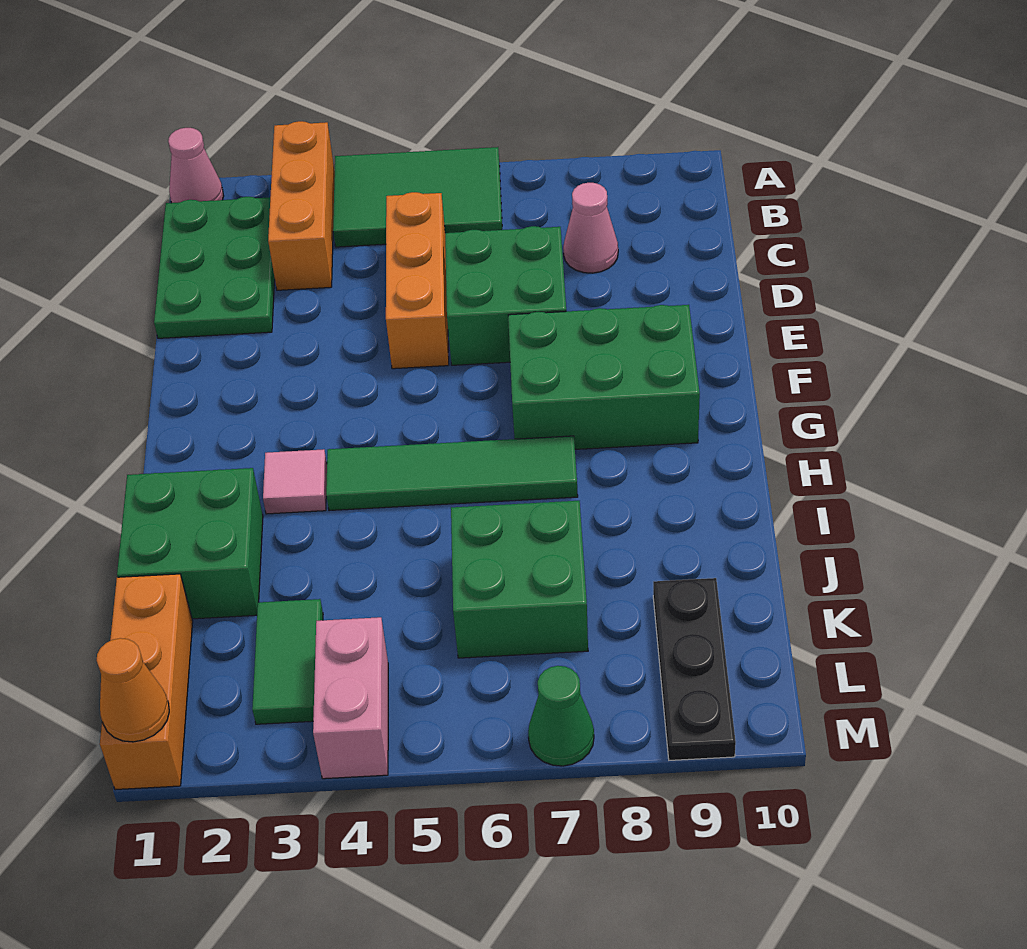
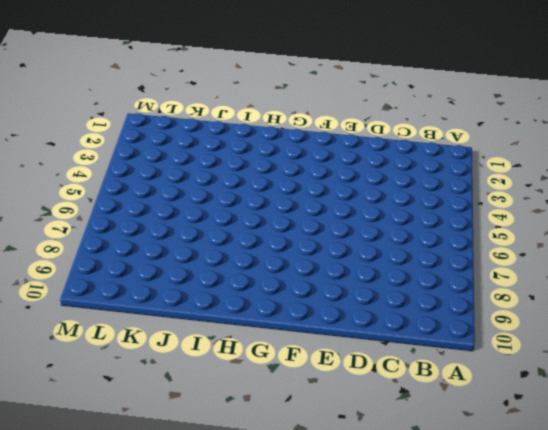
none -> pink cone A1 level 1
none -> orange brick A3:C3 level 1
none -> green tile A4:B6 level 1

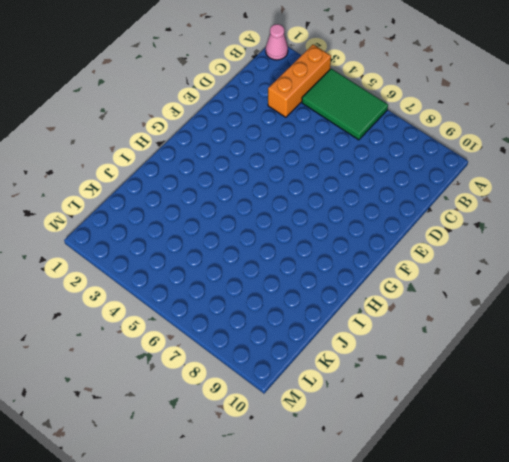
none -> green plate B1:D2 level 1
none -> orange brick C5:E5 level 1
none -> pink cone C8 level 1

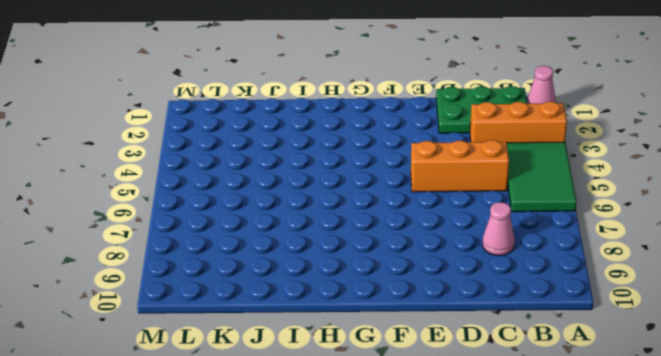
none -> green brick D6:E7 level 1
none -> green brick F7:G9 level 1
none -> pink tile H3 level 1

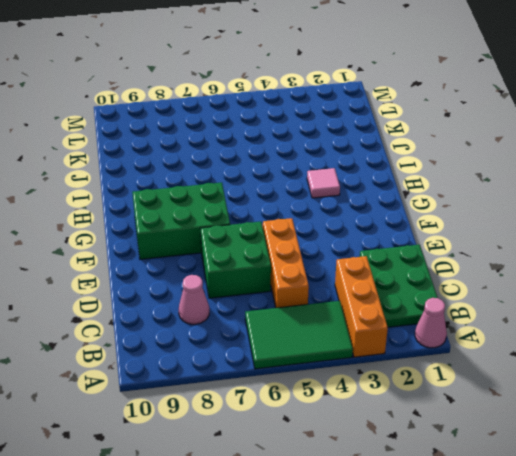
none -> green tile H4:H7 level 1
none -> green brick I1:J2 level 1
none -> green brick J6:K7 level 1

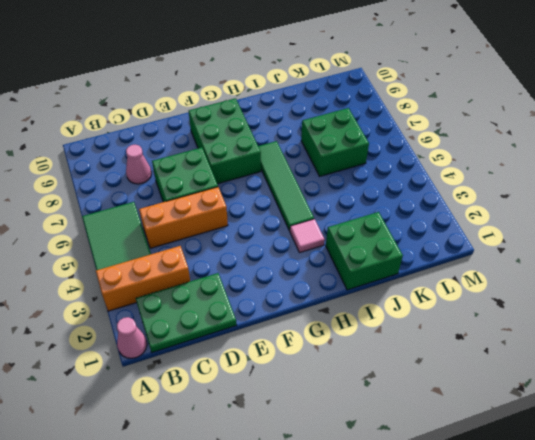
none -> orange brick K1:M1 level 1
none -> green tile K3:L3 level 1
none -> black plate K9:M9 level 1

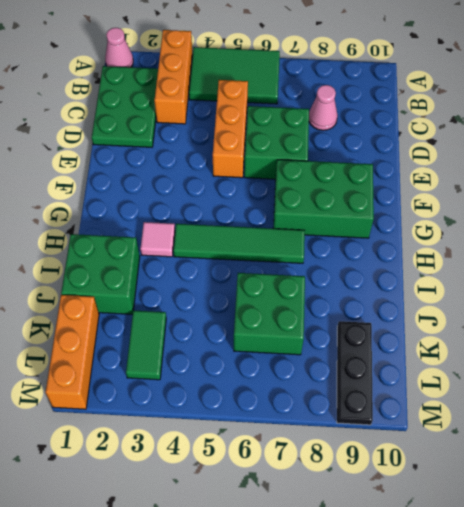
none -> pink brick L4:M4 level 1
none -> green cone M7 level 1
none -> orange cone M1 level 2

